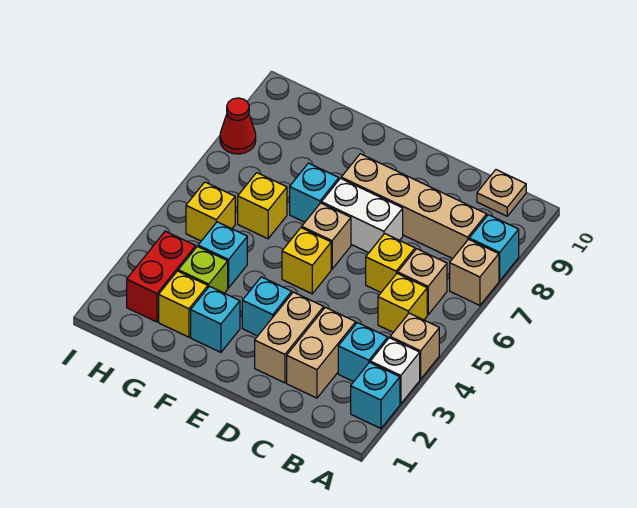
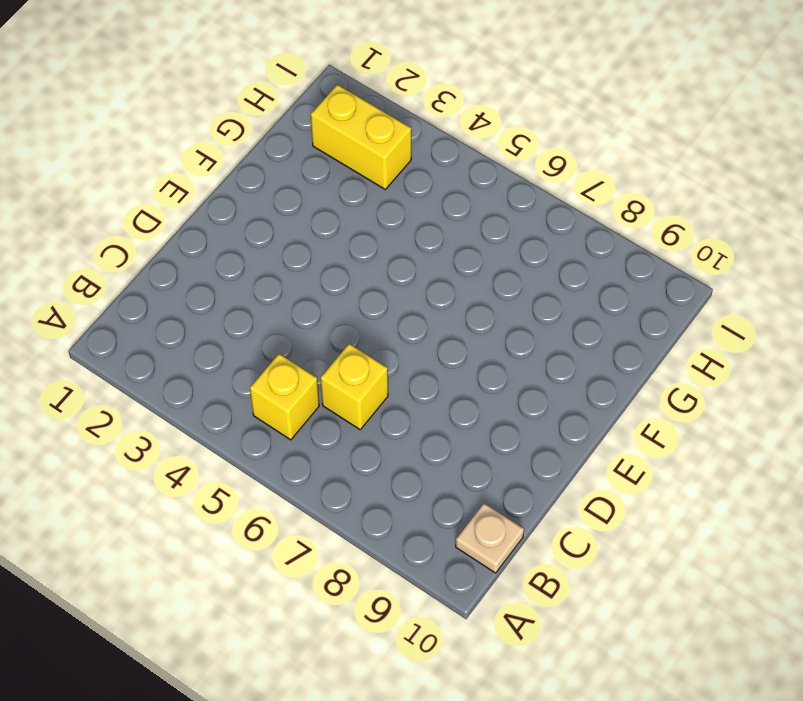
yellow brick H2:H3 level 1 -> red brick H2:H3 level 1
none -> cyan brick A2 level 1
none -> white brick A3 level 1
none -> tan brick A4 level 1

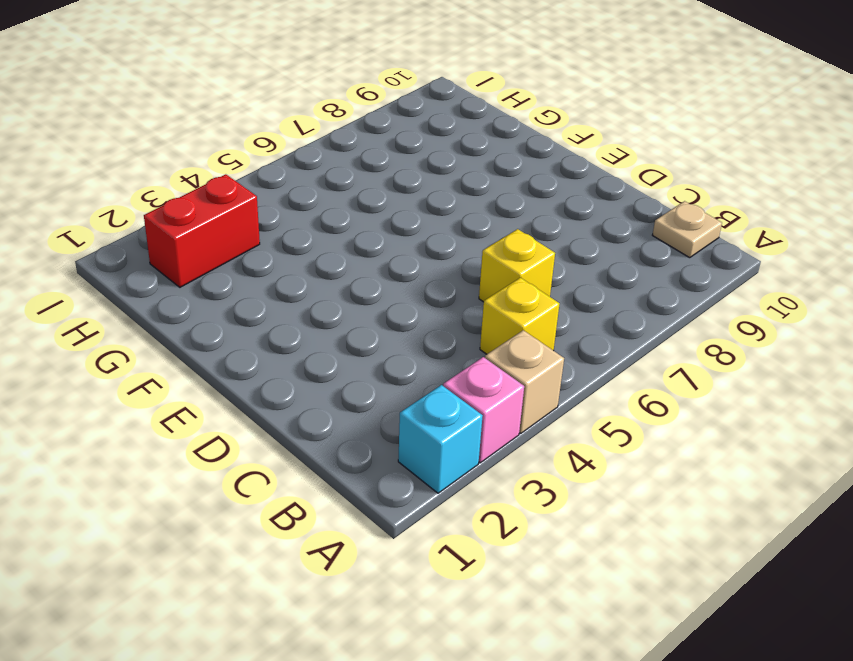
pink brick A3 level 1 -> white brick A3 level 1
none -> tan brick A7 level 1
none -> cyan brick A8 level 1
none -> cyan brick B3 level 1

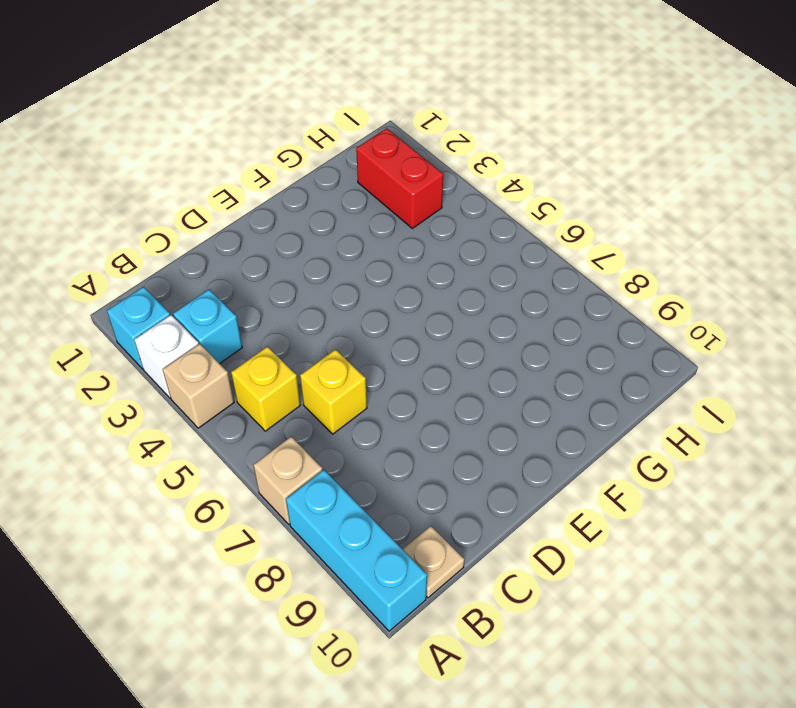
cyan brick A8:A10 level 1 -> cyan brick A8 level 1
none -> tan brick B6 level 1
none -> tan brick B8:E8 level 1
none -> tan brick C2:C3 level 1

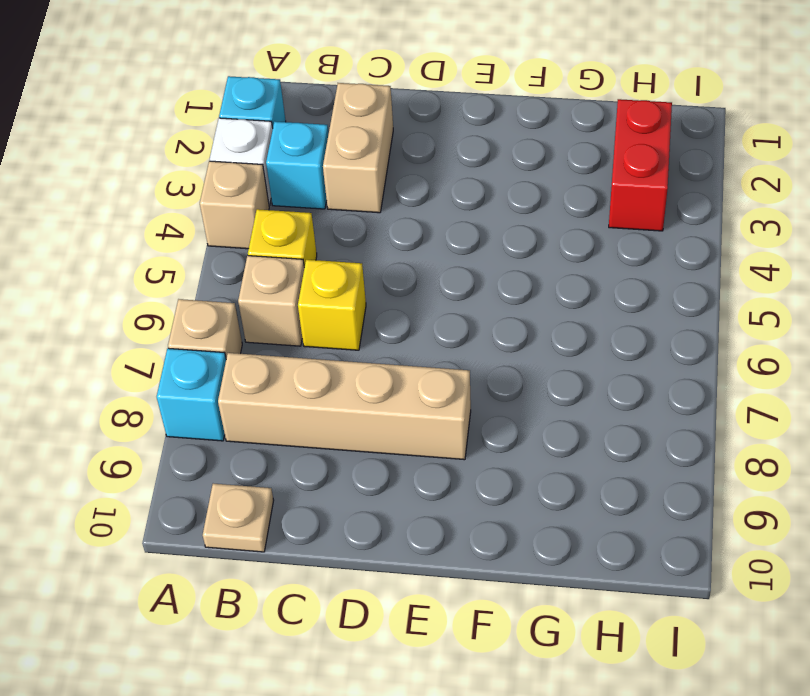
none -> tan brick D2:D3 level 1
none -> white brick D7:E7 level 1
none -> cyan brick E3 level 1

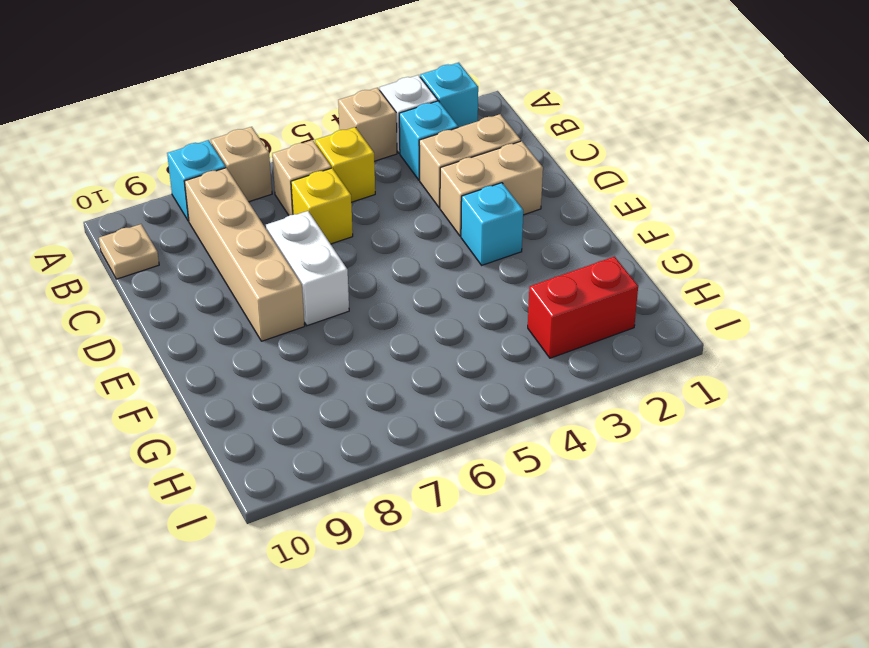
none -> yellow brick E5 level 1
none -> tan brick E6 level 1
none -> cyan brick F2 level 1

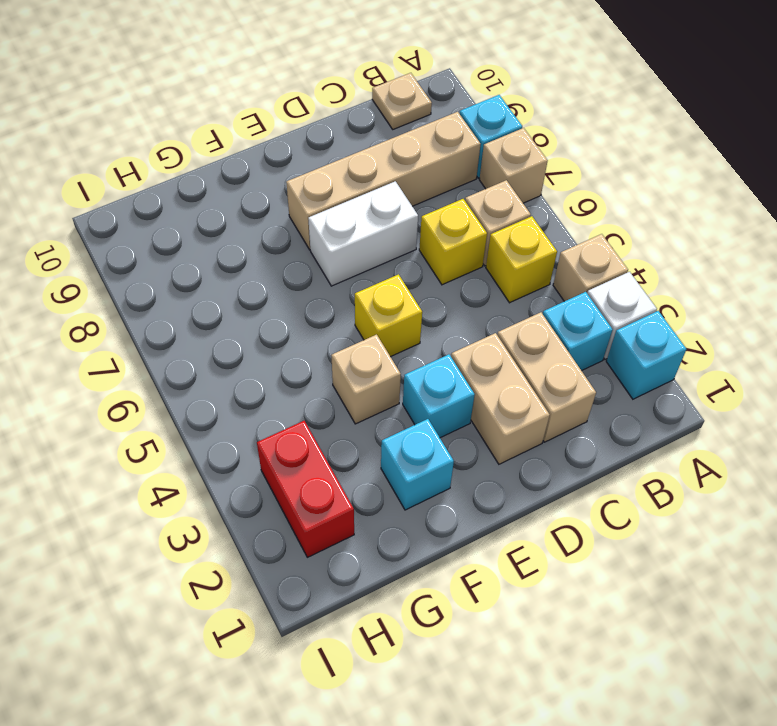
tan brick F4 level 1 -> tan brick E6 level 1
none -> cyan brick F7 level 1
none -> yellow brick G2 level 1
none -> lime brick G3 level 1

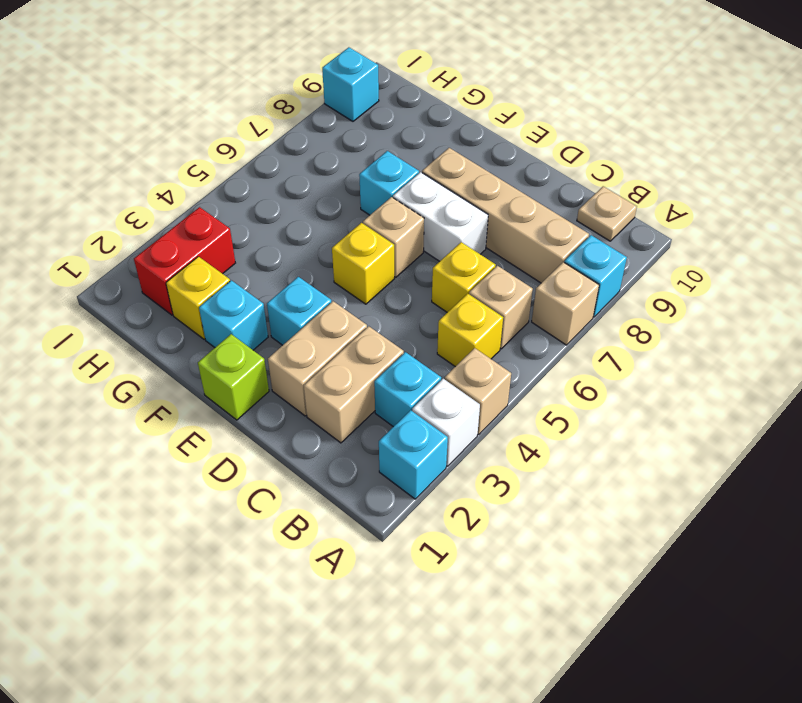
lime brick E1 level 1 -> lime brick G3 level 1
cyan brick I9 level 1 -> cyan brick G4 level 1
none -> yellow brick G6 level 1
none -> yellow brick H5 level 1
none -> red cone I8 level 1

